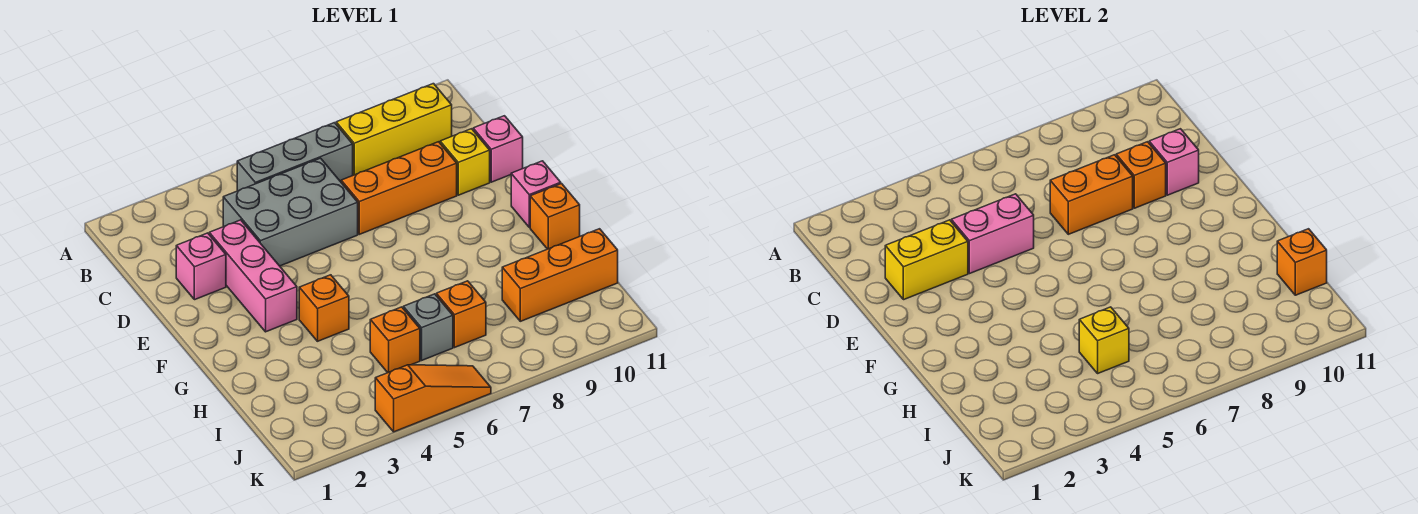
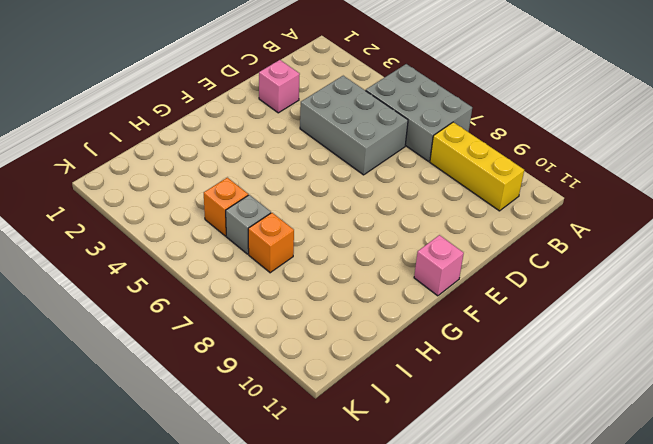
grey brick A5:B7 level 1 -> grey brick B5:B7 level 1
none -> pink brick D3:F3 level 1
none -> orange brick D7:D9 level 1
none -> yellow brick D10 level 1

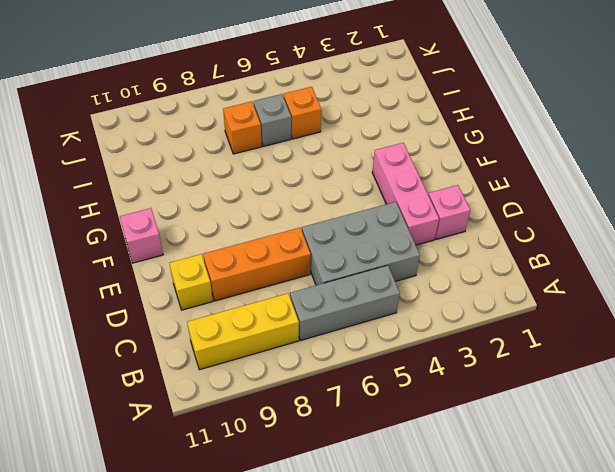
none -> pink brick D11 level 1
none -> orange brick G4 level 1
none -> orange brick G11 level 1

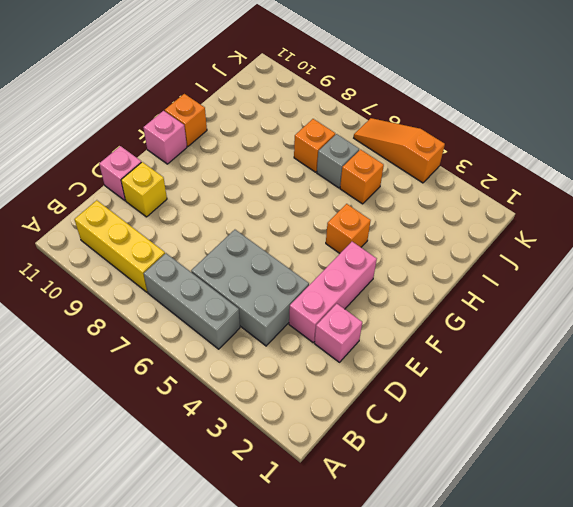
none -> orange brick D7:D9 level 1
none -> orange brick I9:I11 level 1
none -> yellow brick D2:D3 level 2

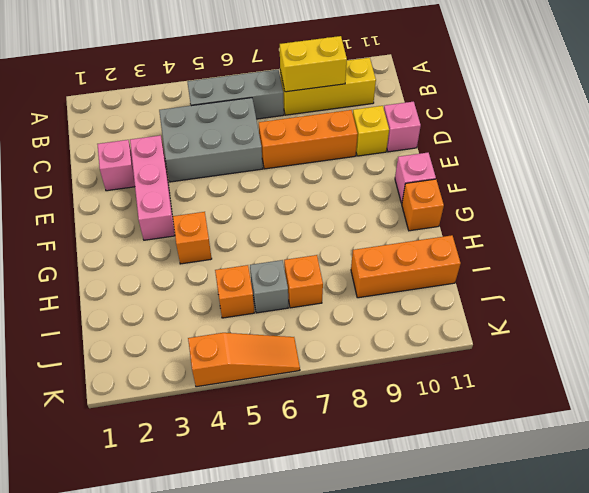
yellow brick B8:B9 level 2 -> yellow brick D2:D3 level 2
none -> pink brick D4:D5 level 2
none -> orange brick D7:D8 level 2
none -> orange brick D9 level 2

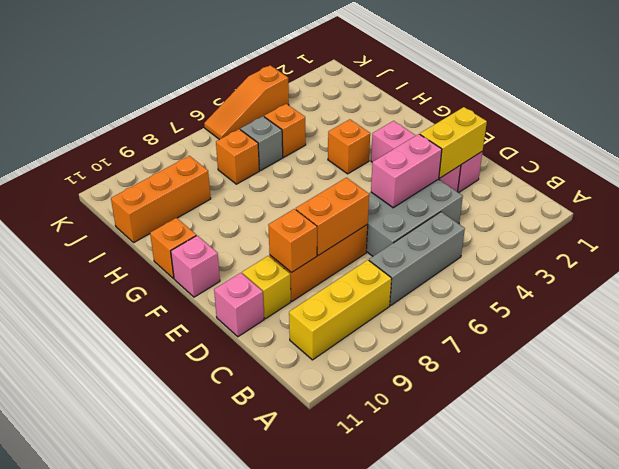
none -> pink brick D10 level 2
none -> yellow brick I5 level 2
none -> orange brick I11 level 2

